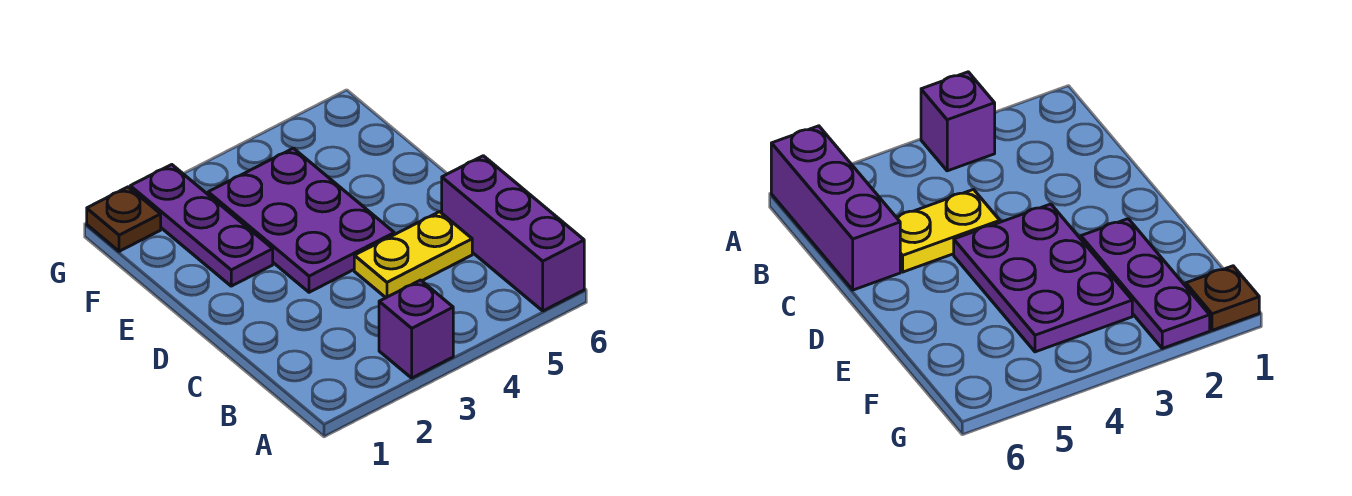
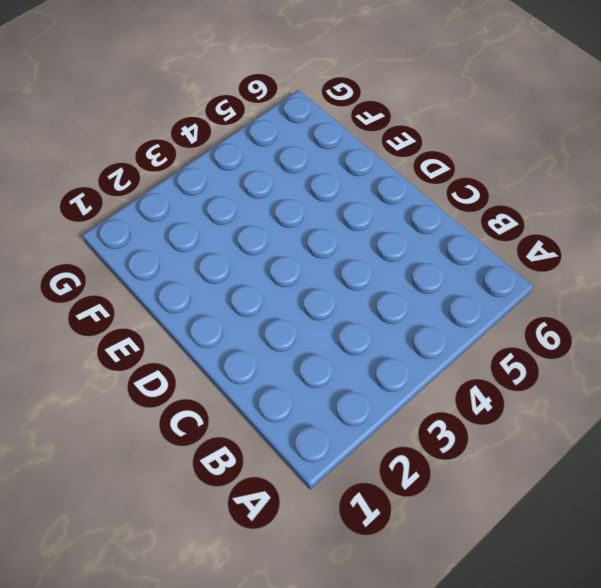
none -> purple brick A3 level 1
none -> purple brick A6:C6 level 1

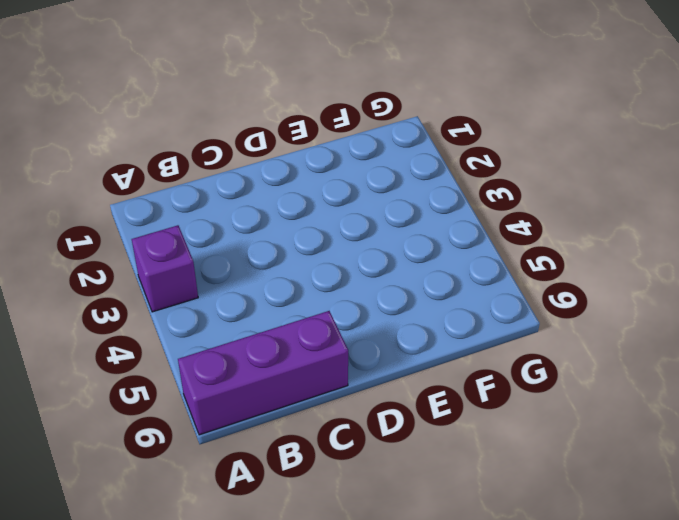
none -> yellow plate C4:C5 level 1
none -> purple plate D3:F4 level 1

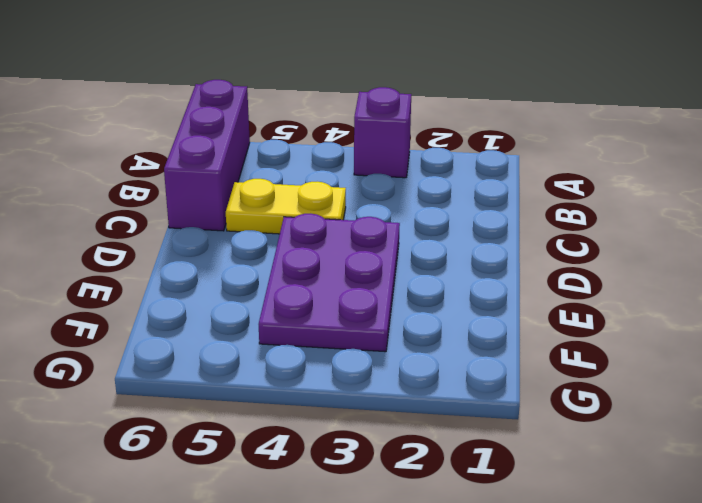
none -> purple plate E2:G2 level 1
none -> brown plate G1 level 1

